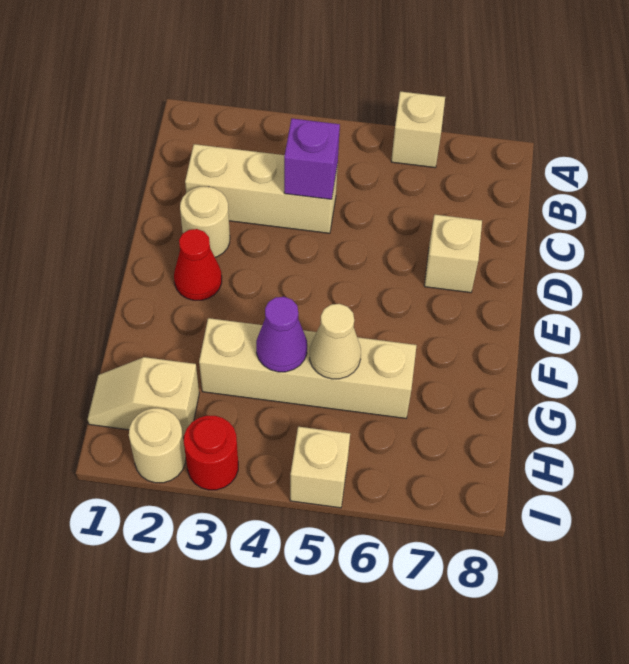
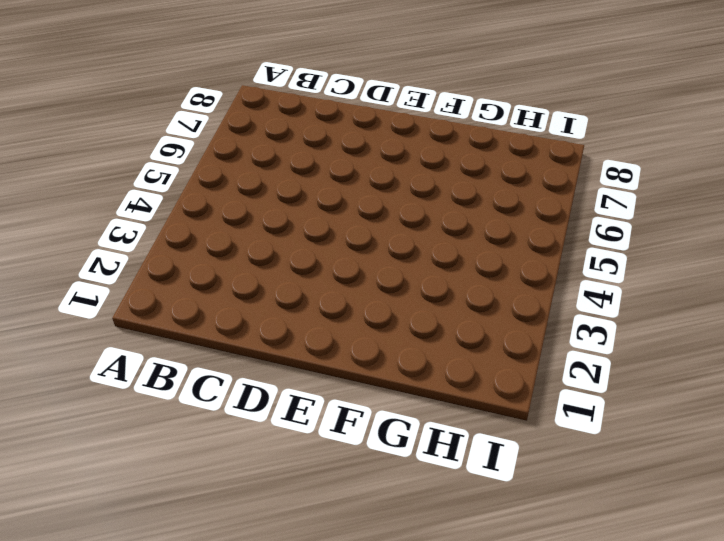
none -> tan brick A6 level 1
none -> tan brick C2:C4 level 1
none -> tan round brick D2 level 1

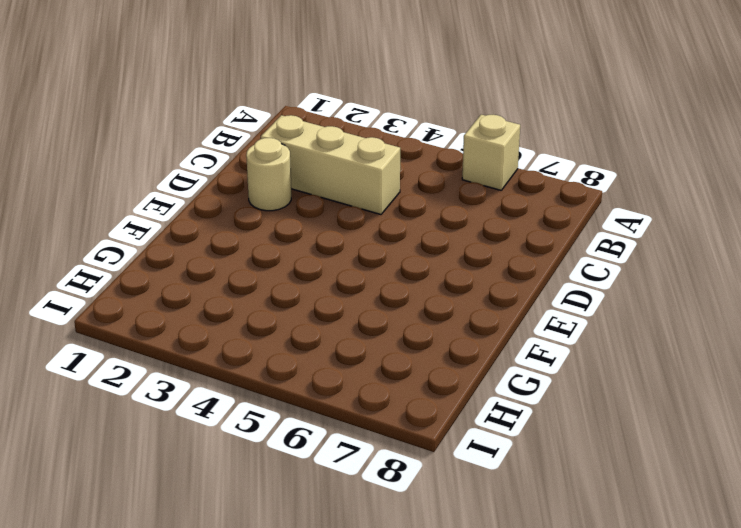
none -> tan brick D7 level 1
none -> red cone E2 level 1
none -> tan brick G3:G6 level 1

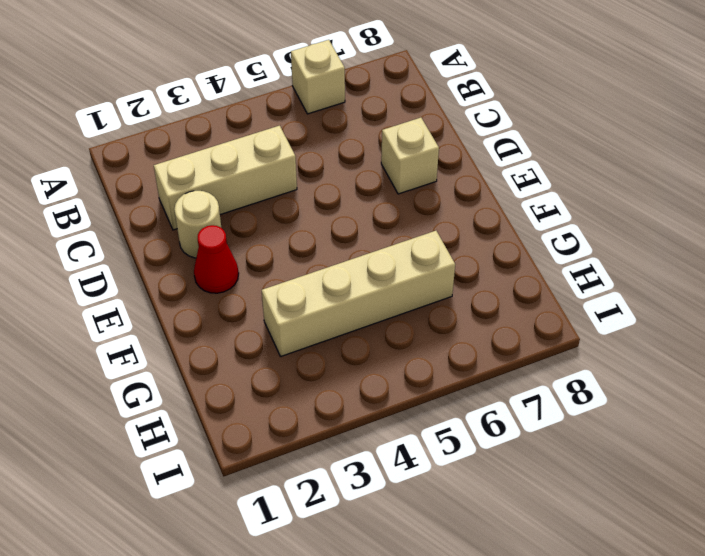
none -> tan slope H1:H2 level 1 top 2
none -> tan round brick I2 level 1
none -> red round brick I3 level 1

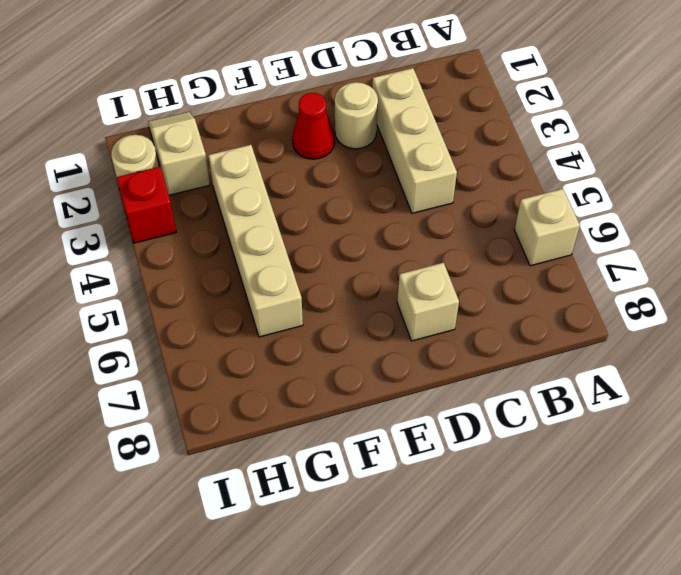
red brick I3 level 1 -> red round brick I3 level 1
none -> tan brick I5 level 1
none -> purple brick C4 level 2
none -> purple cone G4 level 2

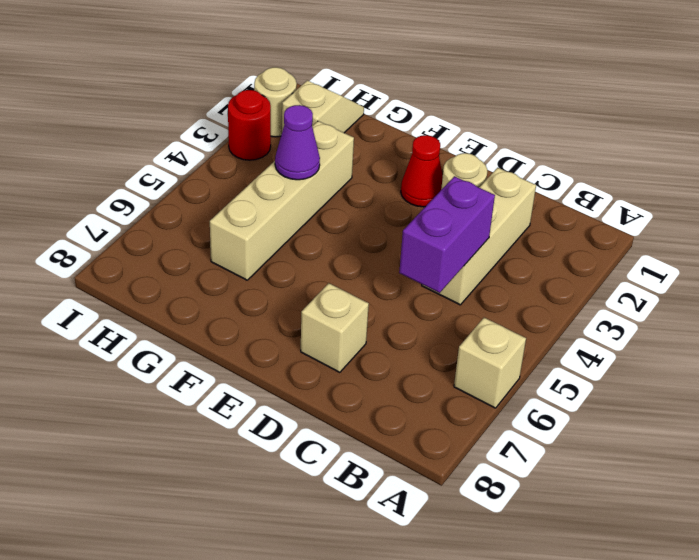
purple brick C4:C5 level 2 -> purple brick C4 level 2
none -> tan brick I5 level 1
none -> tan cone G5 level 2

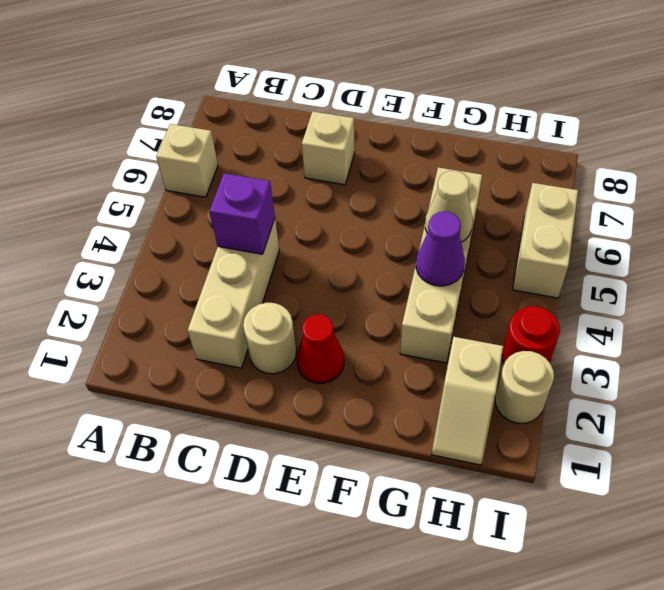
tan brick I5:I6 level 1 -> tan brick I5 level 1

